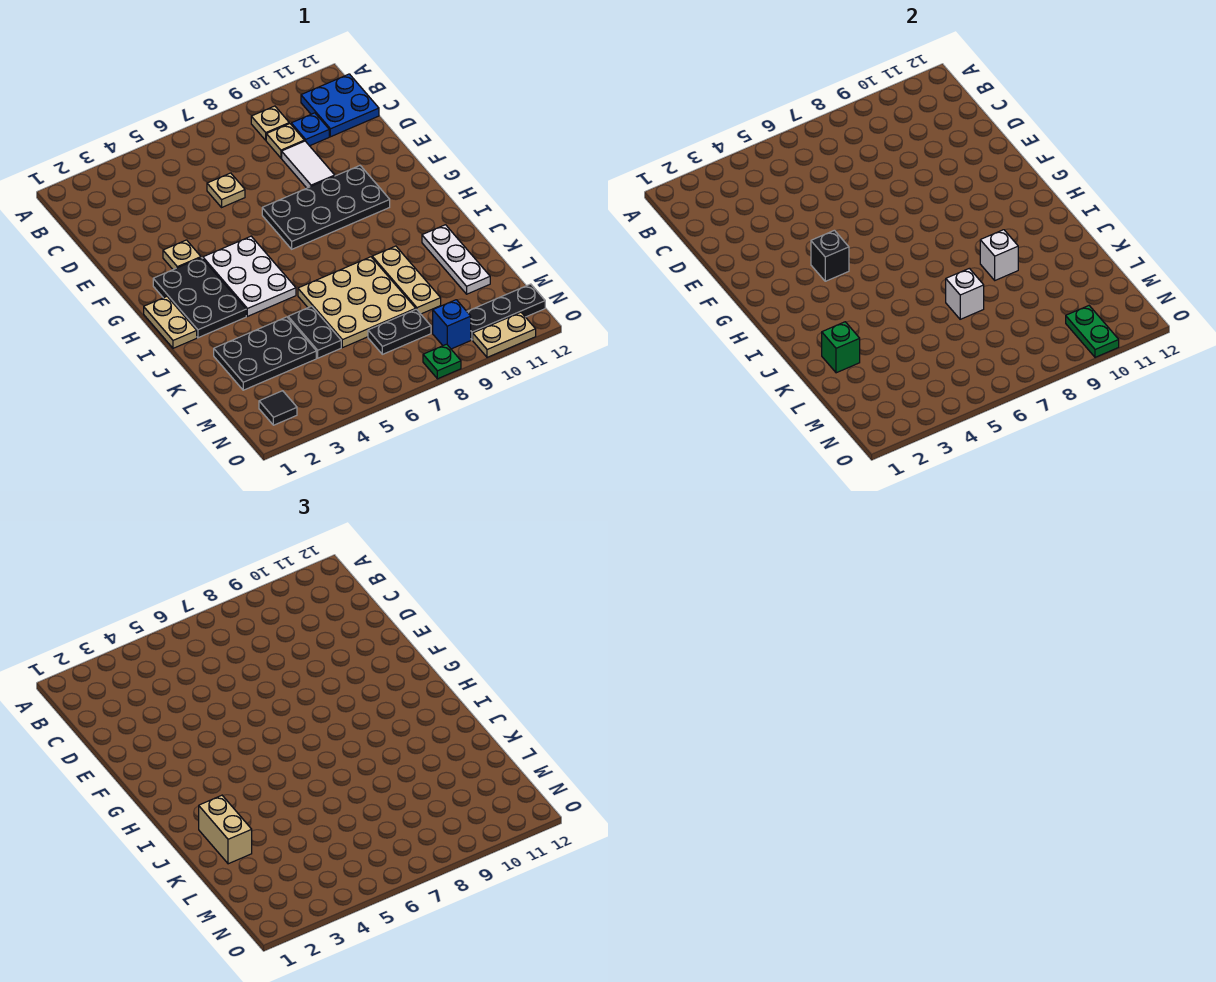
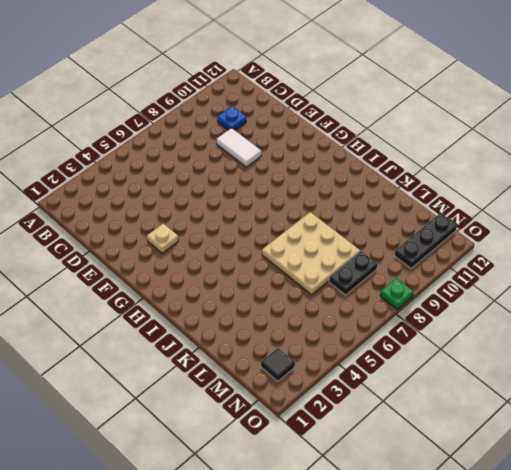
none -> tan plate B9 level 1
none -> blue plate B11:C12 level 1
none -> tan plate C9 level 1

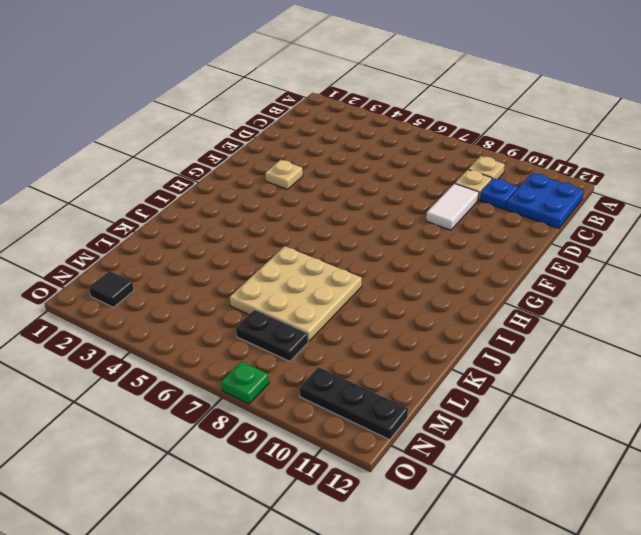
none -> tan plate D6 level 1
none -> black plate F7:G10 level 1
none -> black plate G2:I3 level 1

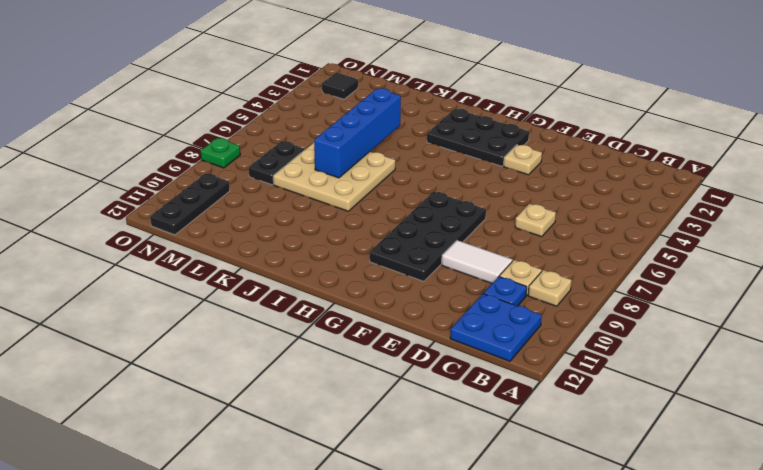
blue brick K4:K7 level 2 -> white brick K7 level 2
none -> white plate G4:I5 level 1
none -> tan plate H1:I1 level 1
none -> tan plate J9:L9 level 1

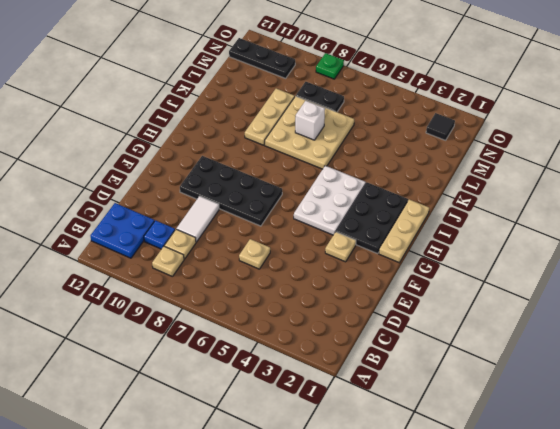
tan plate G1:I1 level 1 -> tan plate H1:I1 level 1
none -> white plate J11:L11 level 1
none -> black plate K2:L4 level 1
none -> black plate K5:L5 level 1

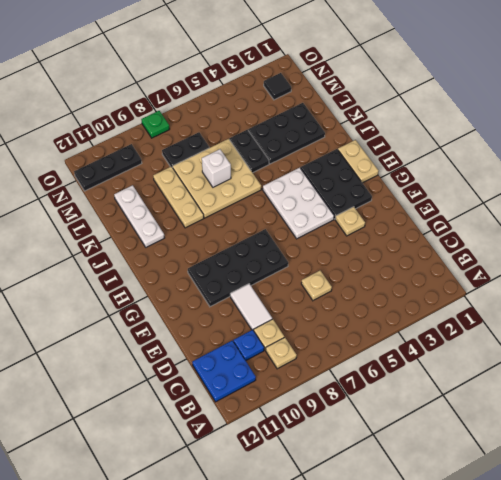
none -> blue brick N9 level 1
none -> tan plate O10:O11 level 1
none -> black brick G4 level 2

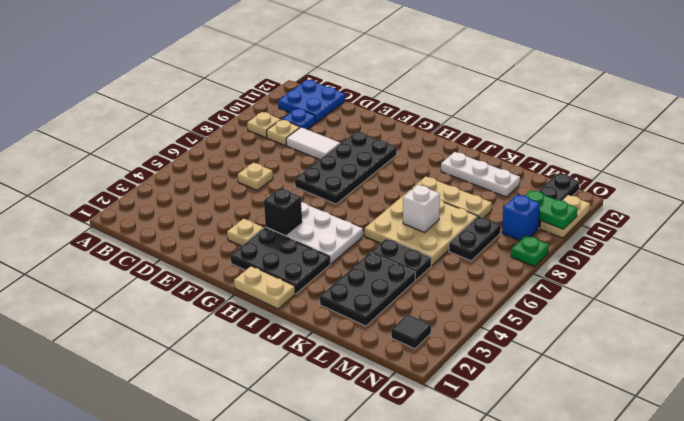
none -> white brick J9 level 2
none -> green brick K2 level 2
none -> tan brick J2:K2 level 3

